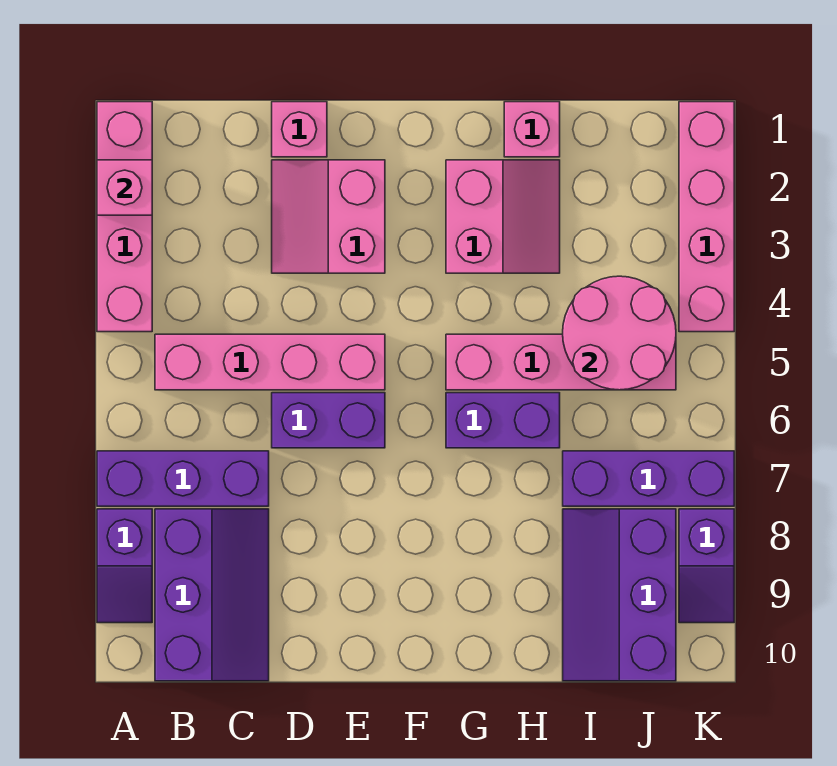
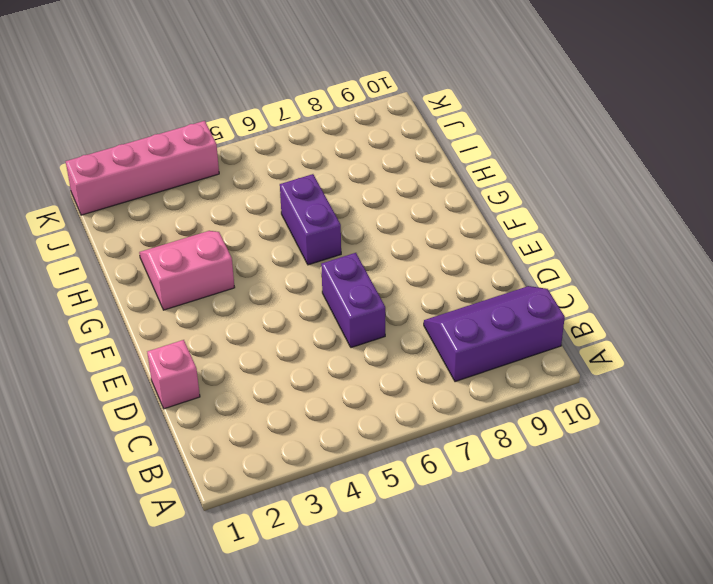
none -> pink brick A1:A4 level 1
none -> purple brick A7:C7 level 1
none -> purple slope A8:A9 level 1 top 8

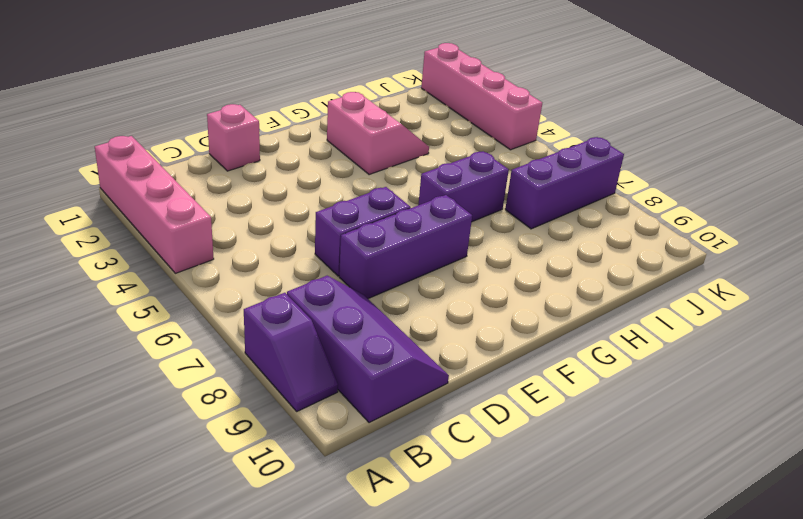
purple brick D7:F7 level 1 -> purple brick A7:C7 level 1
none -> pink brick B5:E5 level 1
none -> pink slope D2:E3 level 1 top E
none -> pink brick G5:J5 level 1

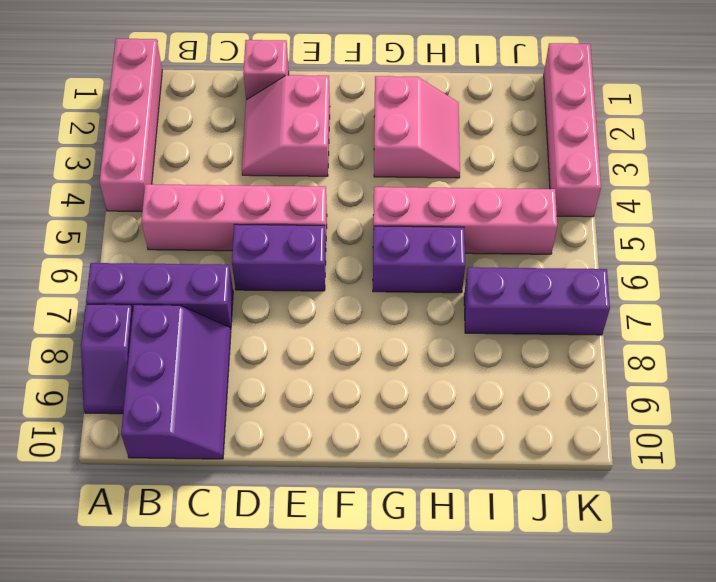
none -> pink brick H1 level 1
none -> purple slope I8:J10 level 1 top J
none -> purple slope K8:K9 level 1 top 8

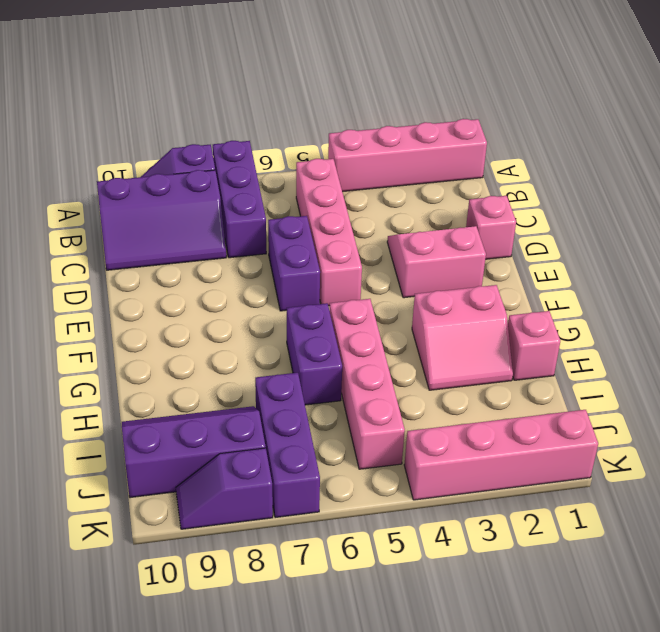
none -> pink brick A2 level 2
none -> pink round brick I4:J5 level 2

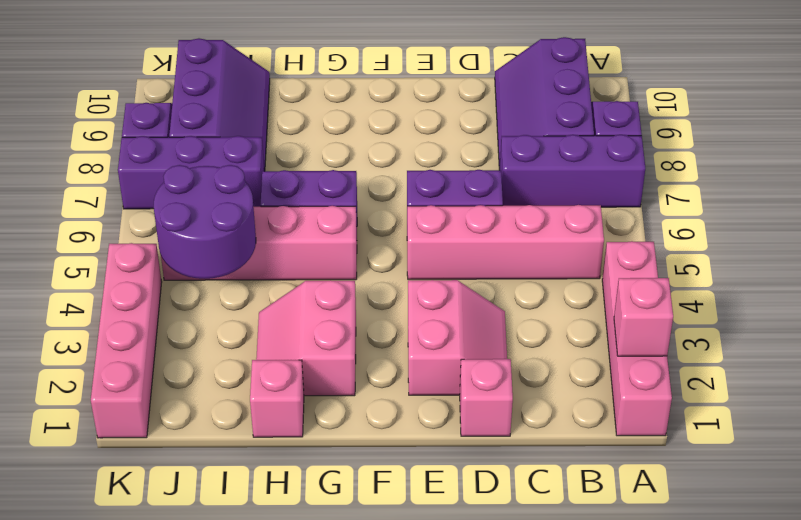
purple round brick I4:J5 level 2 -> pink round brick I4:J5 level 2

